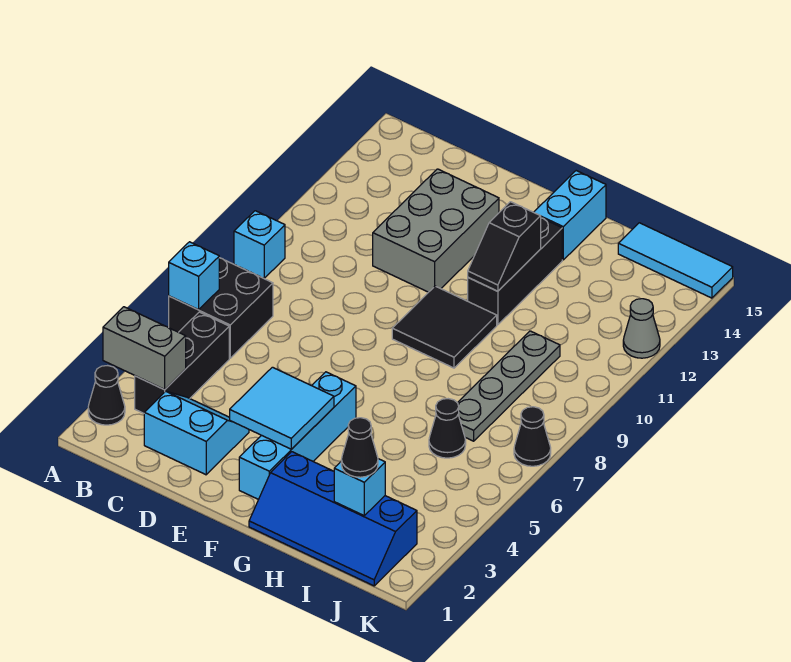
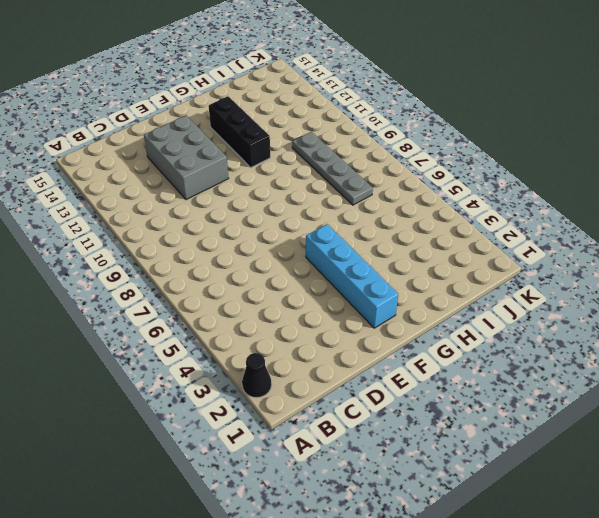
none -> black brick A6:B7 level 1
none -> cyan brick A9 level 1
none -> black brick B3:B5 level 1

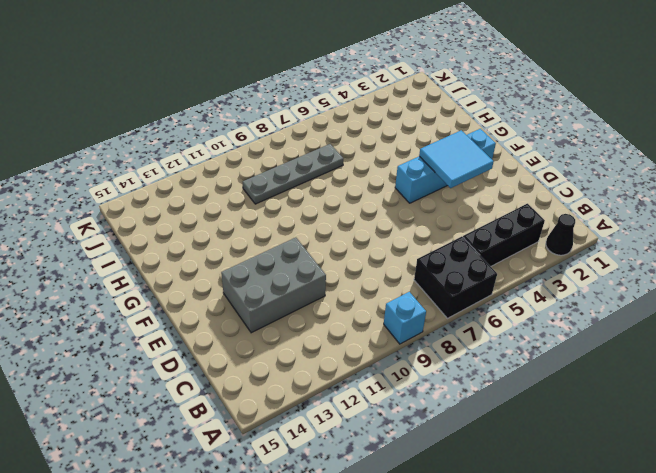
none -> cyan slope C2:D3 level 1 top 2
none -> black tile F9:G10 level 1
none -> blue slope G1:J2 level 1 top 2

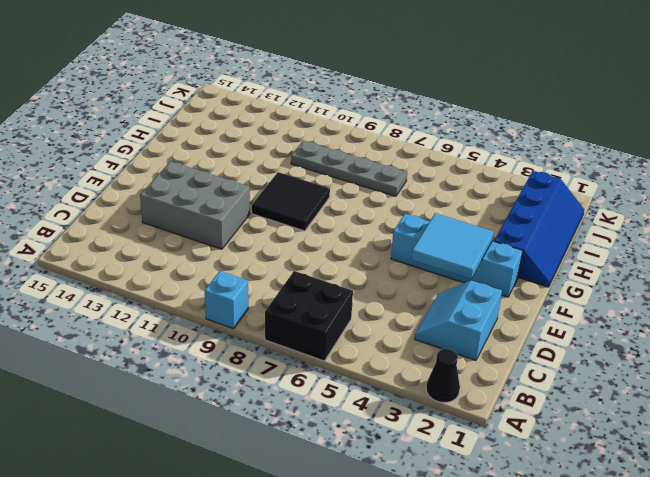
none -> black brick B3:B5 level 1
none -> black brick G11:G13 level 1
none -> cyan brick G14:G15 level 1

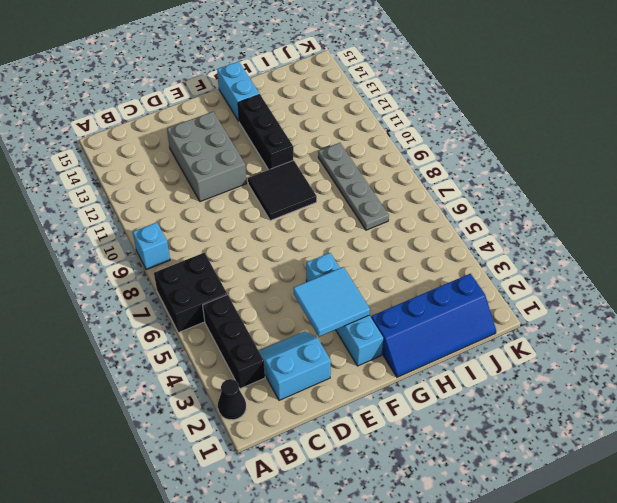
none -> black cone I6 level 1
none -> cyan tile I15:K15 level 1
none -> black cone K7 level 1

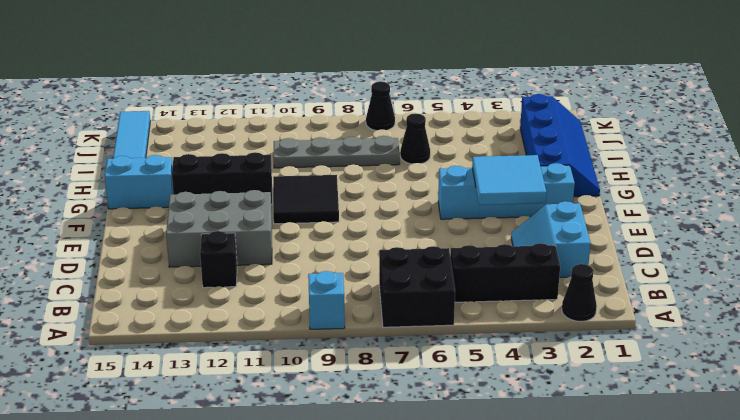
black brick C12 level 1 -> none
none -> grey cone K12 level 1
none -> grey brick A3:B3 level 2
none -> cyan brick A6 level 2

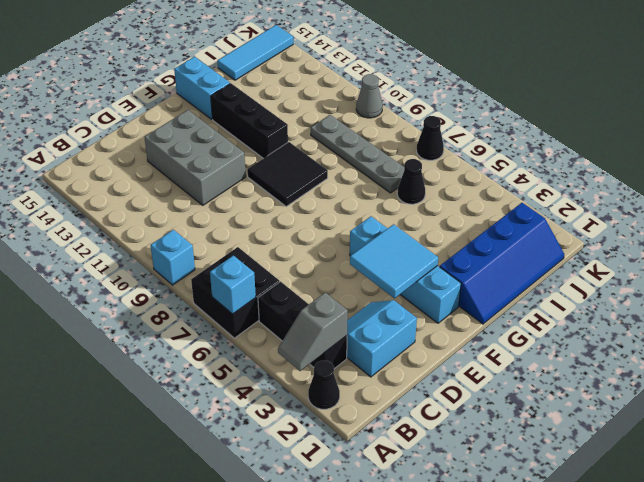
grey slope A3:B3 level 2 top B -> grey brick A3:B3 level 2
grey cone K10 level 1 -> grey cone K12 level 1
none -> black slope G11:G12 level 2 top 12
none -> cyan brick I2 level 2
none -> black cone I2 level 3

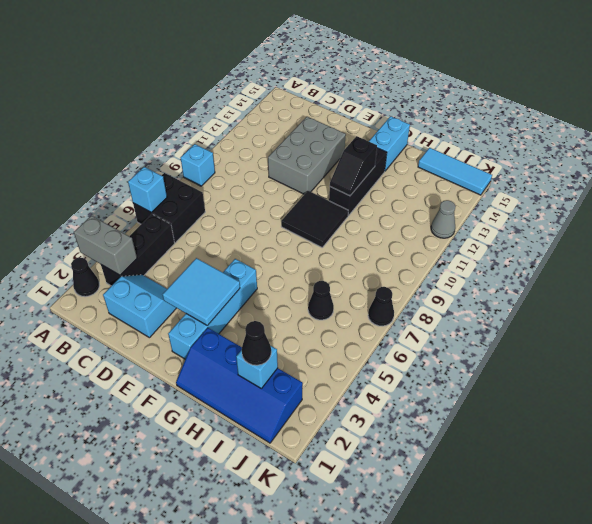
none -> grey plate I7:I10 level 1

